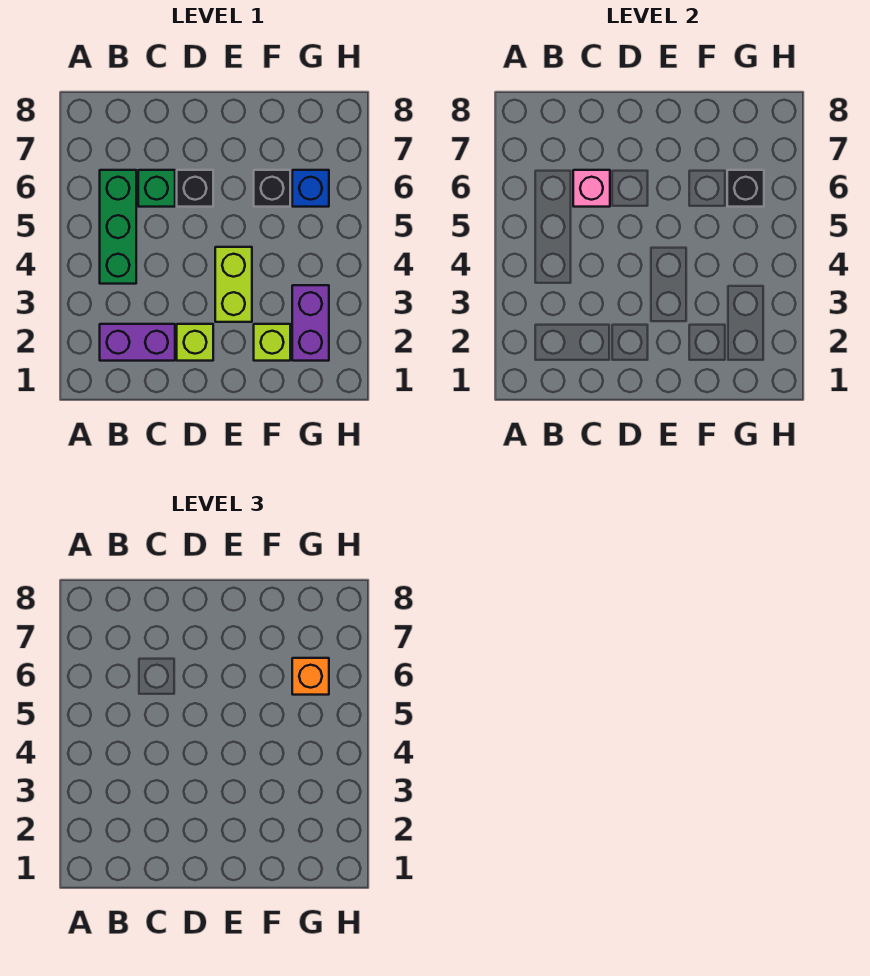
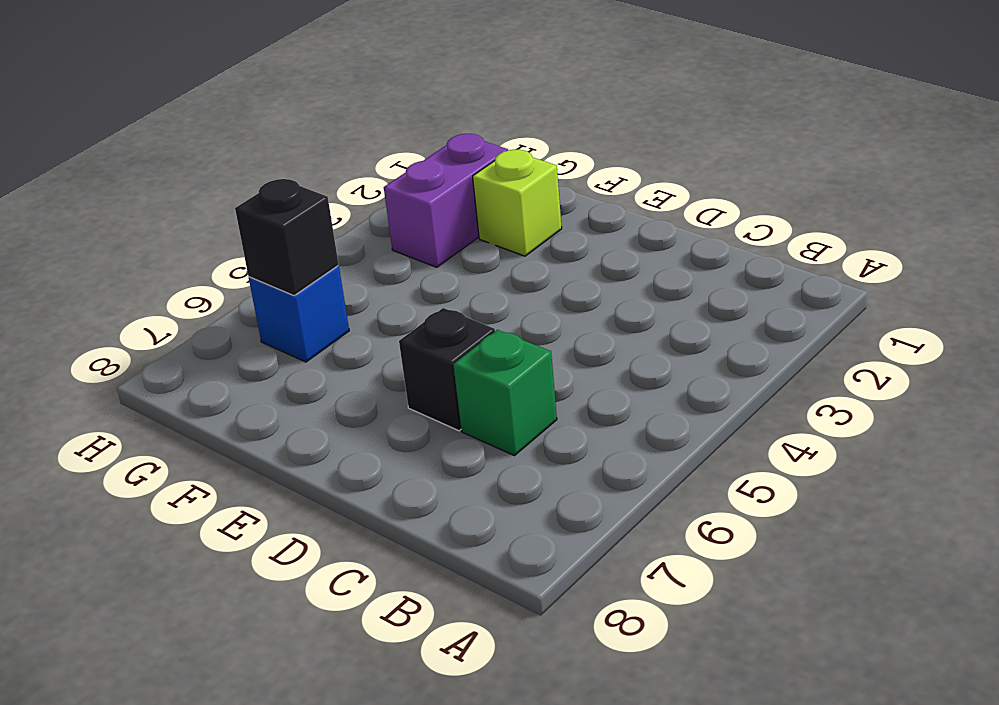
none -> purple brick B2:C2 level 1
none -> green brick B4:B6 level 1
none -> lime brick D2 level 1

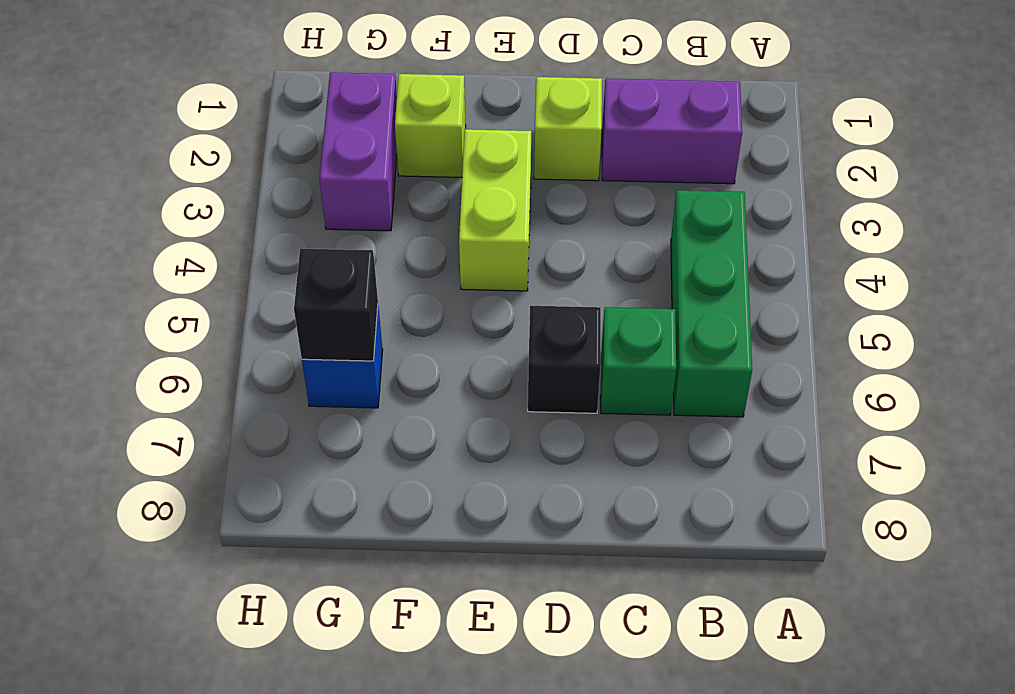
none -> black brick F6 level 1
none -> pink brick C6 level 2
none -> orange brick G6 level 3

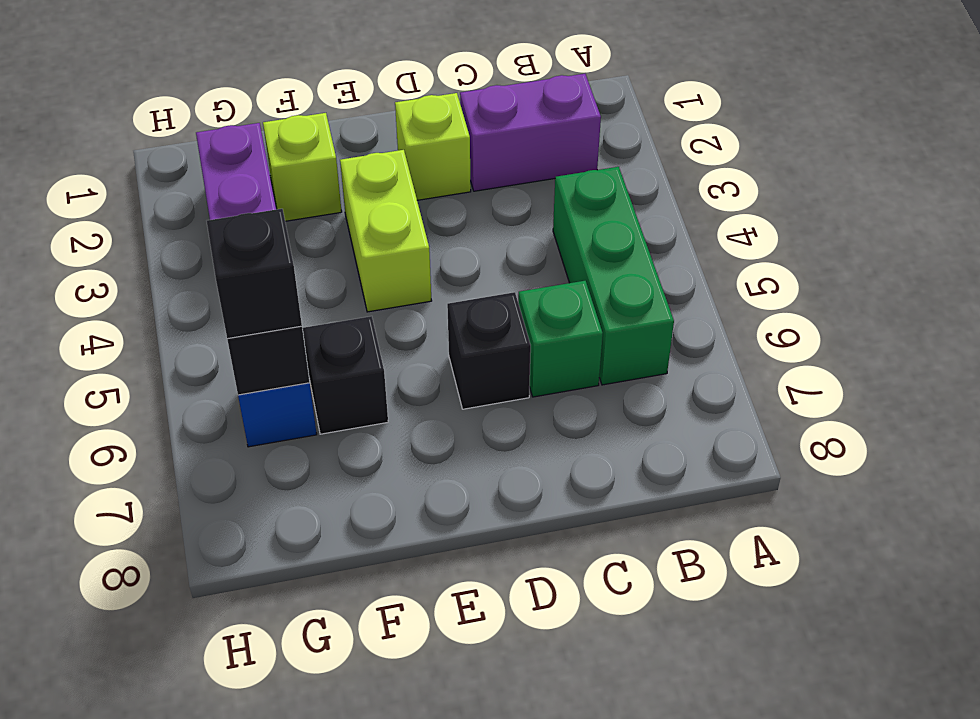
black brick G6 level 3 -> orange brick G6 level 3
none -> pink brick C6 level 2

